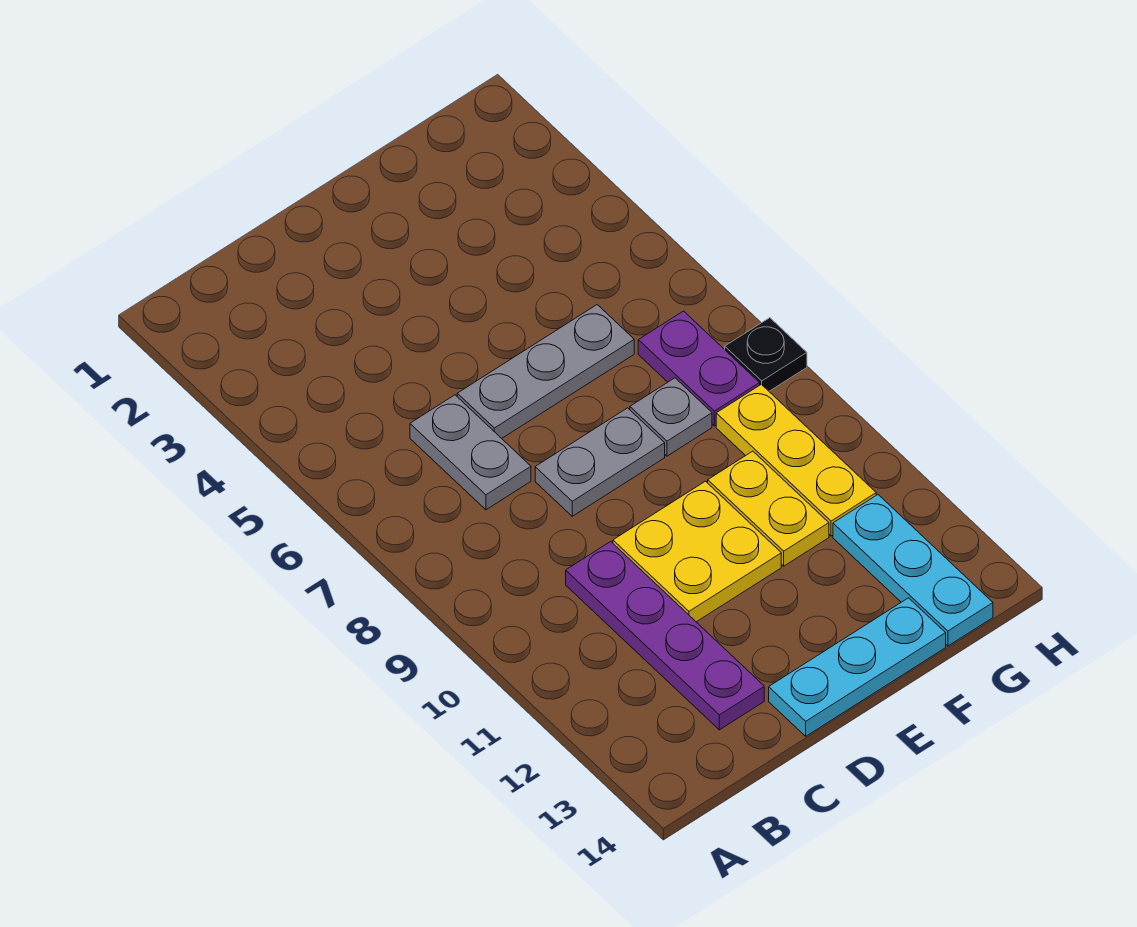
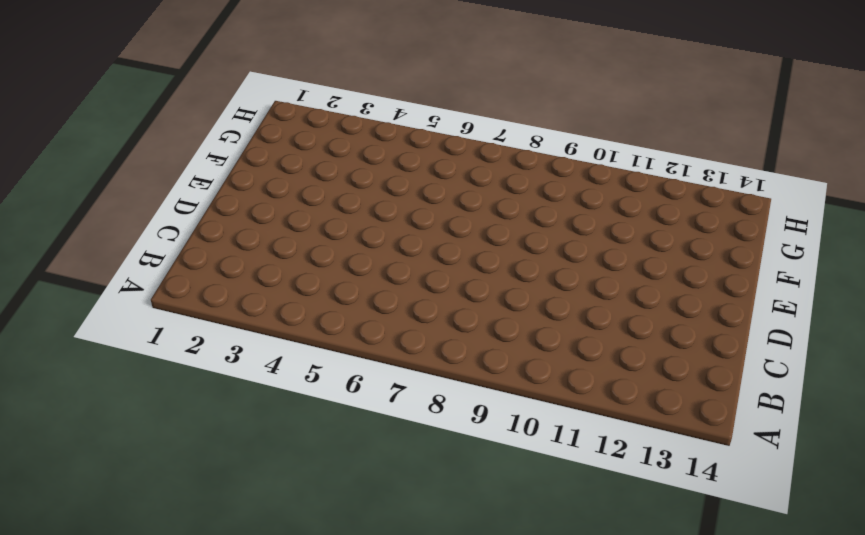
none -> grey plate C6:C7 level 1
none -> purple plate C10:C13 level 1
none -> grey plate D6:F6 level 1

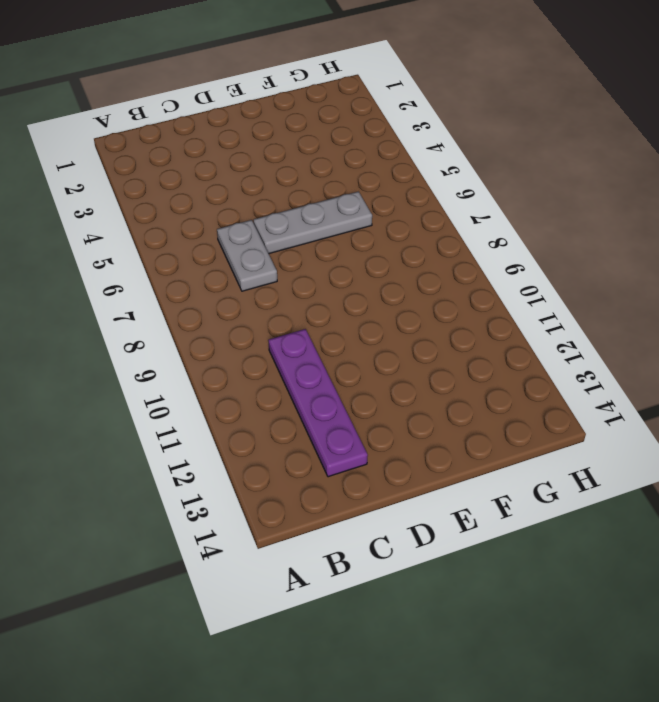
none -> grey plate D8:E8 level 1
none -> yellow plate D10:E11 level 1
none -> cyan plate D14:F14 level 1

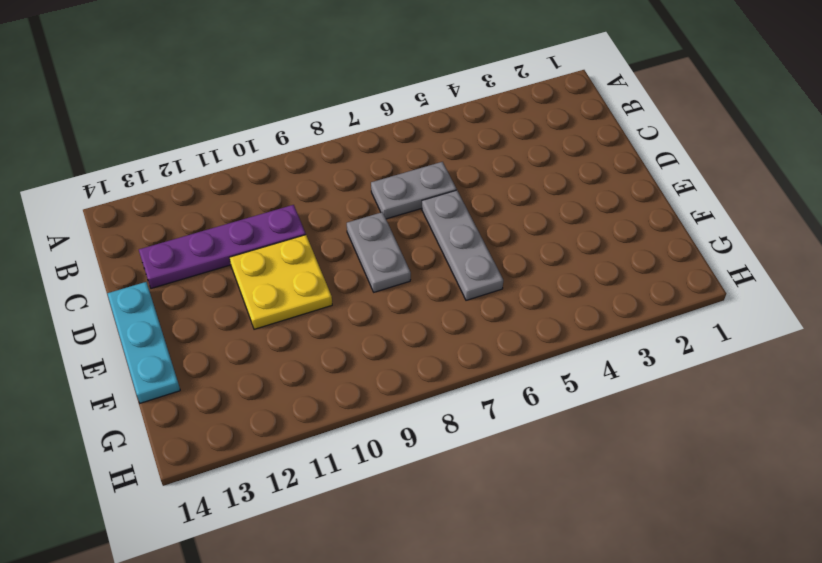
none -> grey plate F8 level 1
none -> yellow plate F10:F11 level 1
none -> purple plate G7:G8 level 1

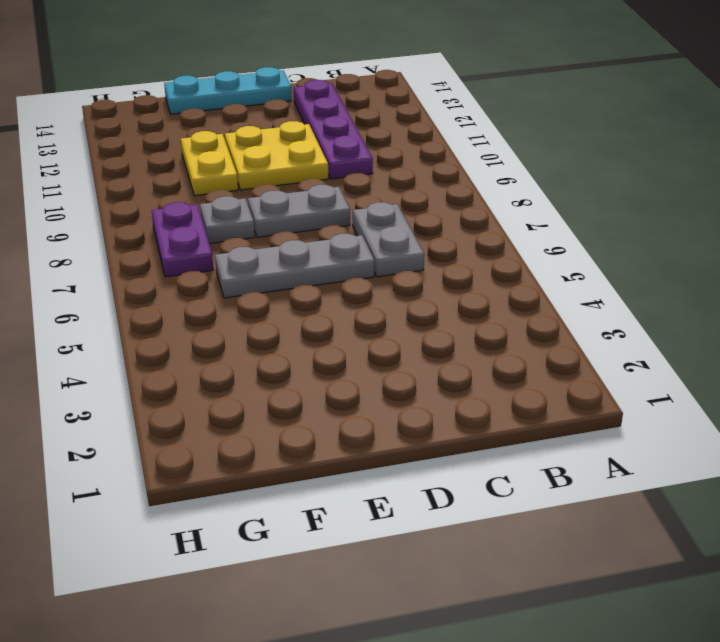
none -> yellow plate G9:G11 level 1
none -> cyan plate G12:G14 level 1
none -> black plate H8 level 1

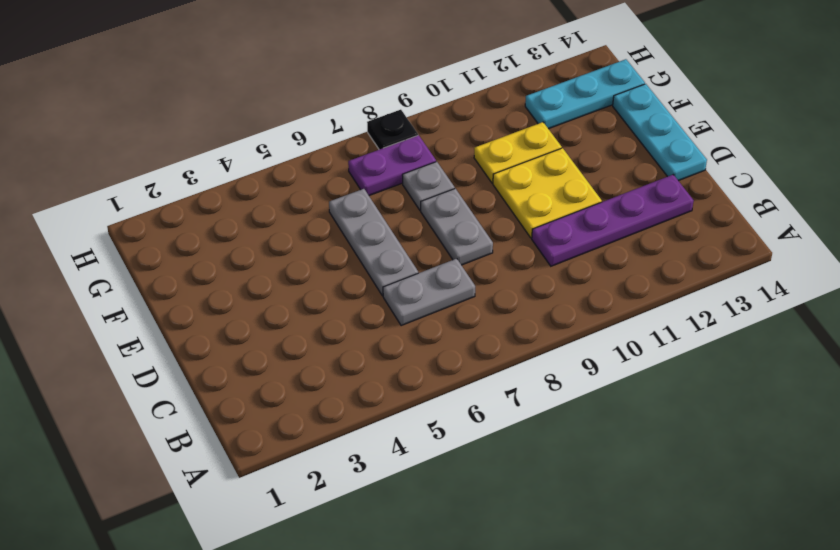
none -> yellow plate G9:G11 level 1

